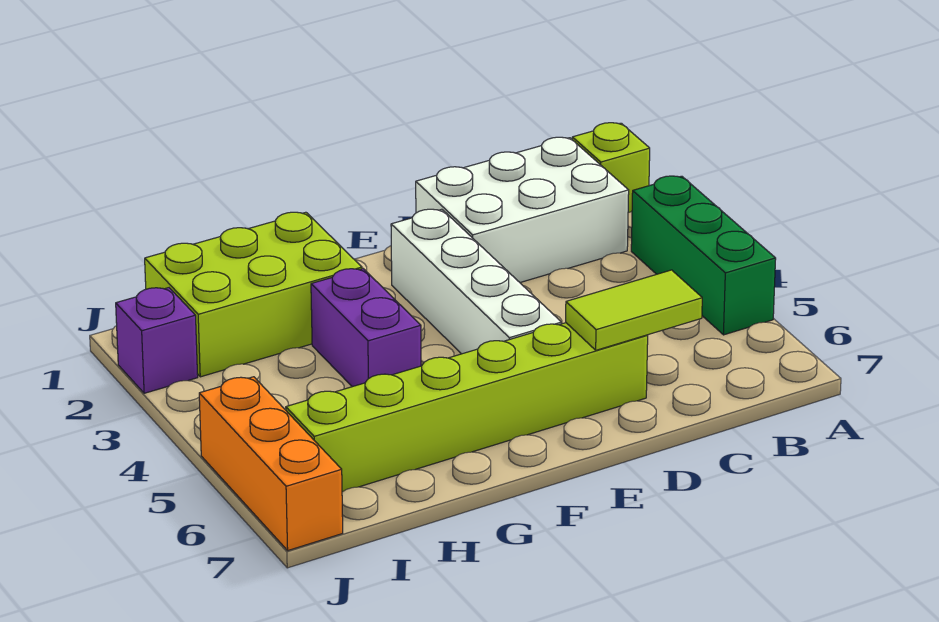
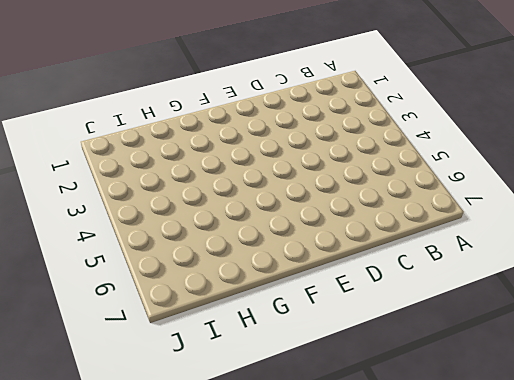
none -> lime brick A1 level 1
none -> green brick A3:A5 level 1

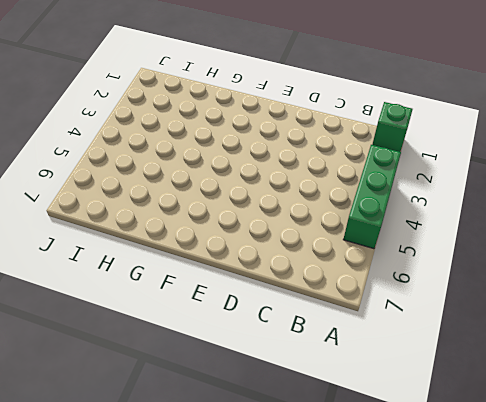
green brick A1 level 1 -> lime brick A1 level 1
none -> white brick B1:D2 level 1
none -> lime brick D6:I6 level 1

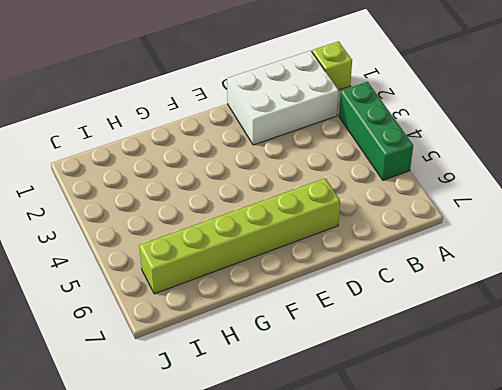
none -> white brick E2:E5 level 1
none -> lime brick G1:I2 level 1

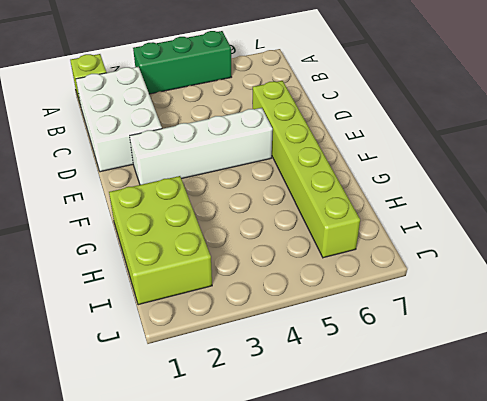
none -> purple brick G3:G4 level 1
none -> purple brick J2 level 1

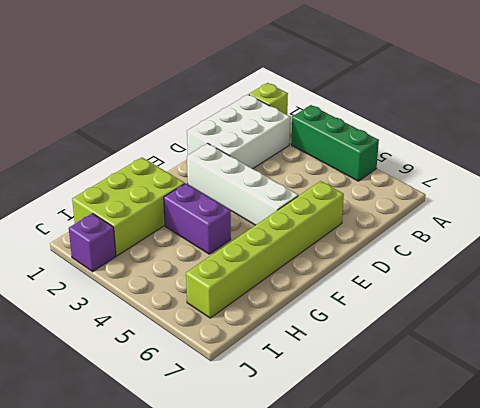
none -> orange brick J5:J7 level 1
none -> lime tile C6:D6 level 2

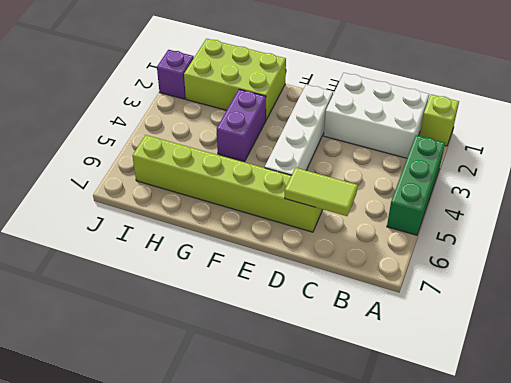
none -> orange brick J5:J7 level 1

